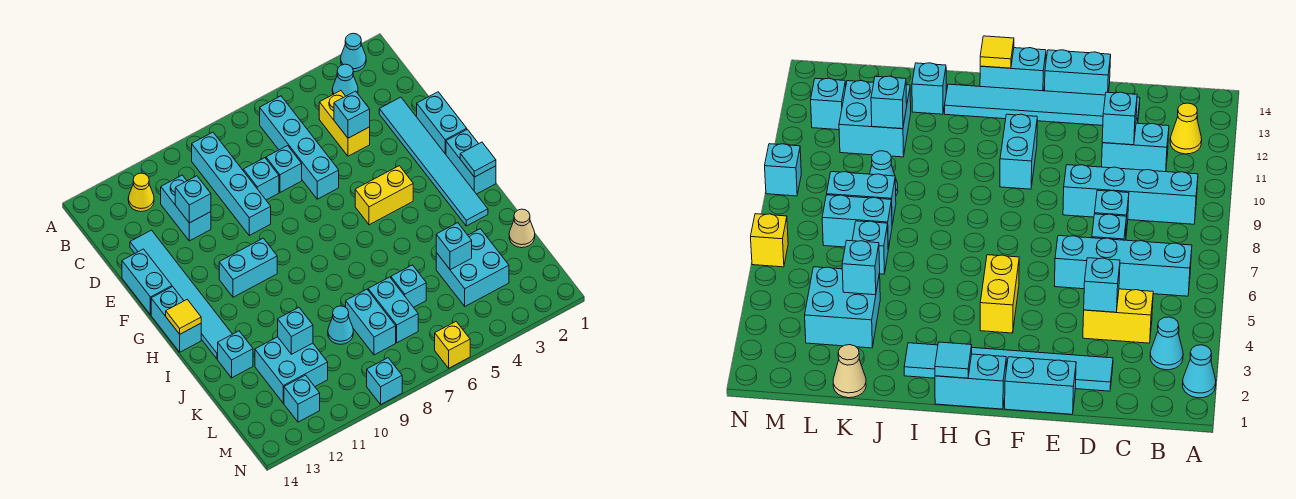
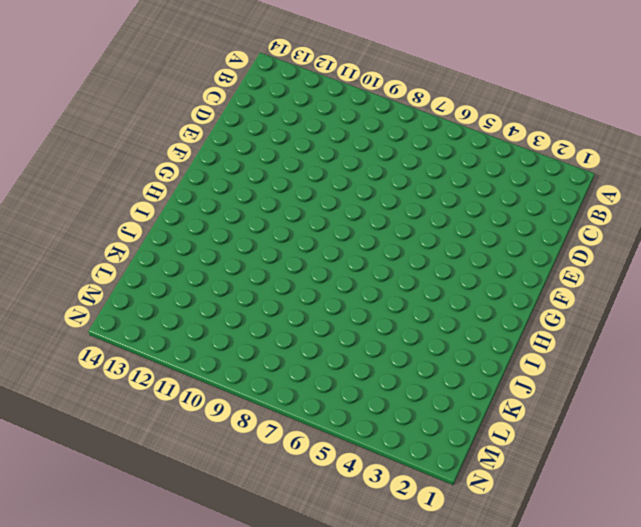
none -> cyan cone A2 level 1
none -> cyan cone B3 level 1
none -> cyan brick B6:E6 level 1
none -> cyan brick B9:E9 level 1

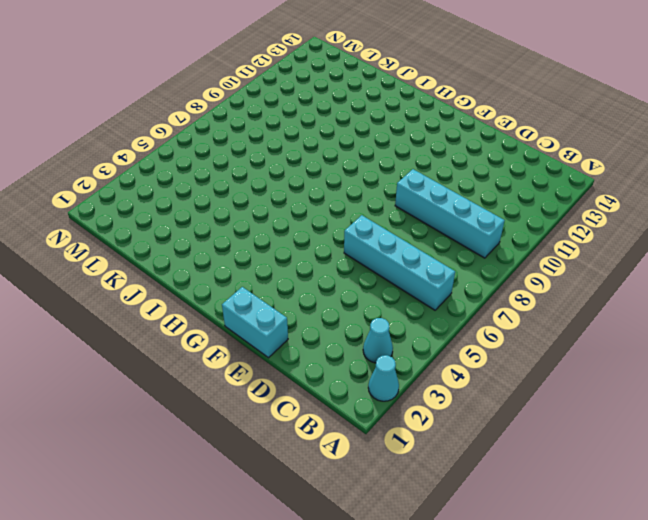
none -> yellow cone B12 level 1
none -> yellow brick C4:D4 level 1
none -> cyan brick C11:D11 level 1
none -> cyan tile D2:I2 level 1

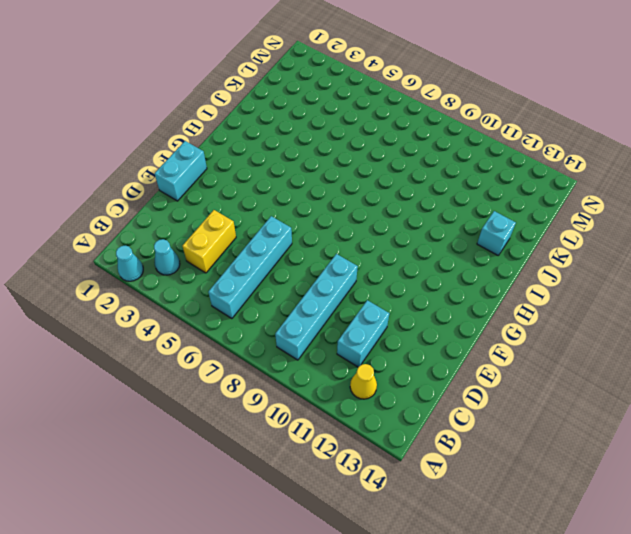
none -> cyan tile D2:I2 level 1
none -> cyan brick D7 level 1
none -> cyan brick D8 level 1
none -> cyan tile D13:I13 level 1

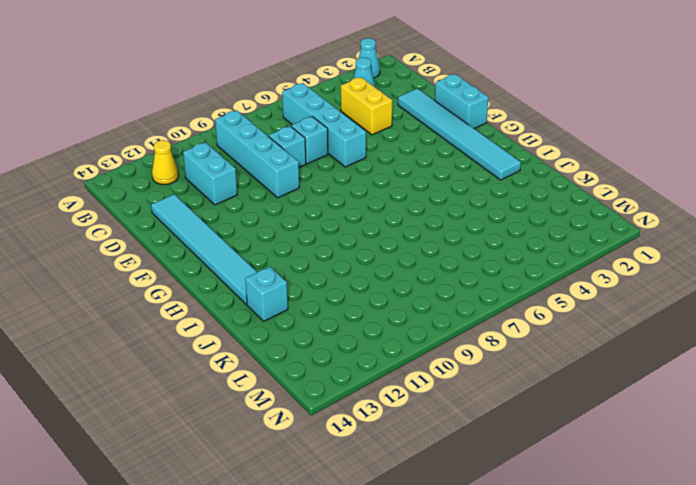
none -> cyan brick E14:F14 level 1
none -> cyan brick G1:H1 level 1
none -> yellow brick G4:G5 level 1
none -> cyan brick G10:G11 level 1

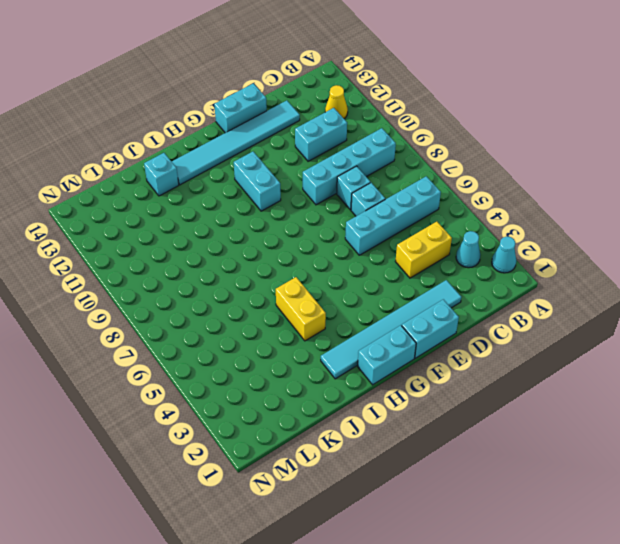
yellow brick I4:I5 level 1 -> yellow brick G4:G5 level 1
none -> cyan brick G14:H14 level 1
none -> tan cone K1 level 1
none -> cyan brick K3:L4 level 1
none -> cyan brick K6 level 1

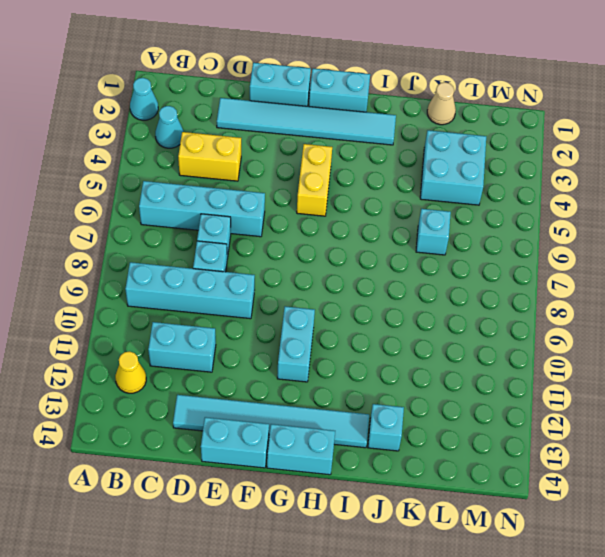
none -> cyan brick K7:L7 level 1
none -> cyan brick K8:L8 level 1
none -> cyan cone K9 level 1
none -> cyan brick K11:L12 level 1

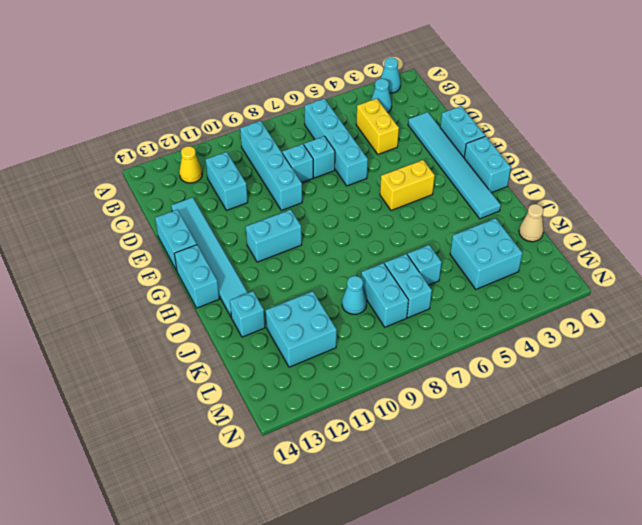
none -> cyan brick M12 level 1
none -> yellow brick N6 level 1
none -> cyan brick N9 level 1
none -> cyan brick D4 level 2

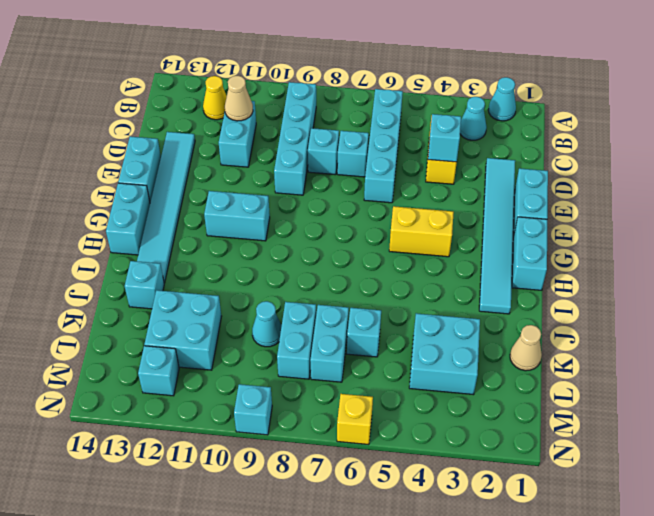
tan cone C11 level 2 -> none
none -> cyan brick D11 level 2
none -> cyan tile H1 level 2
none -> yellow tile H14 level 2
none -> cyan brick K4 level 2

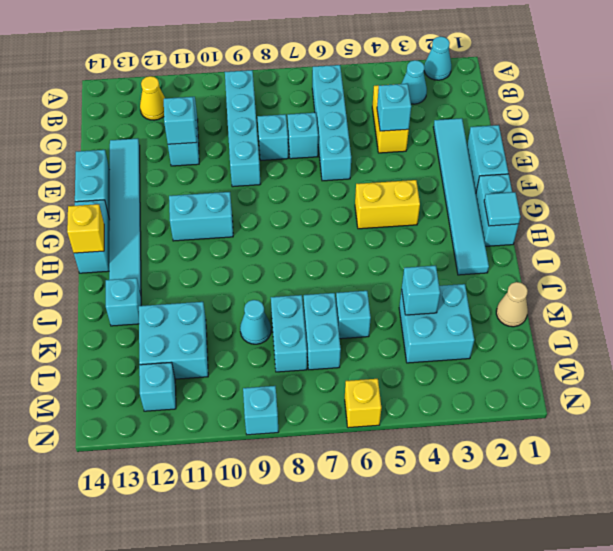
yellow brick H14 level 2 -> yellow tile H14 level 2
none -> cyan brick K11 level 2

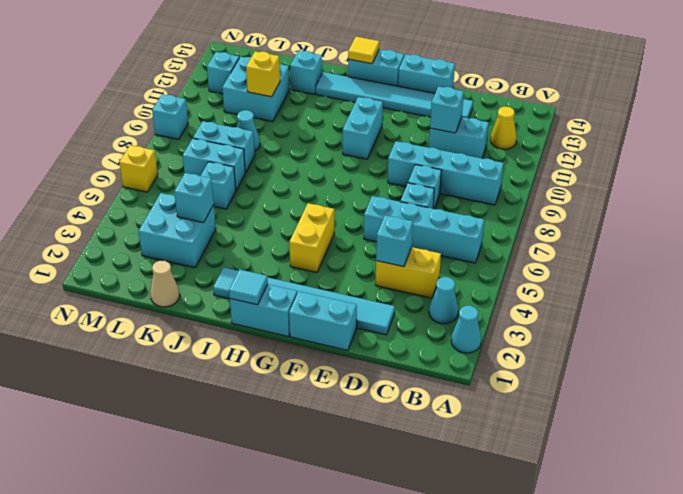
yellow brick K11 level 2 -> cyan brick K11 level 2

